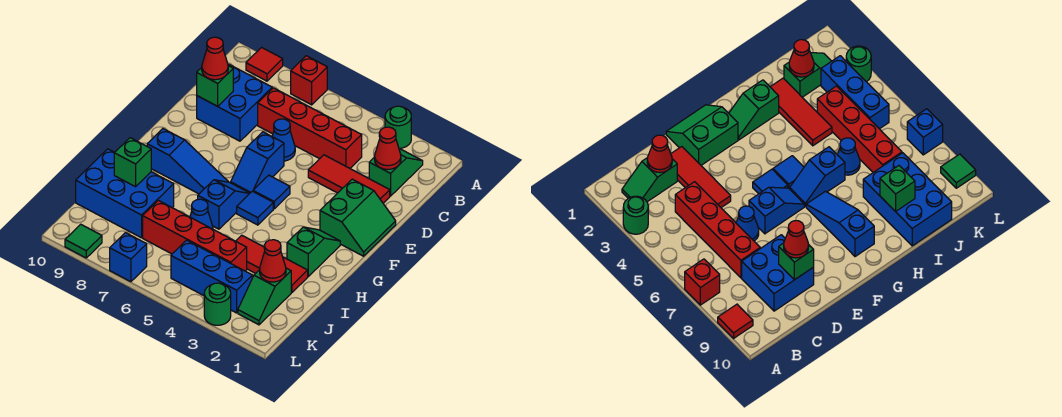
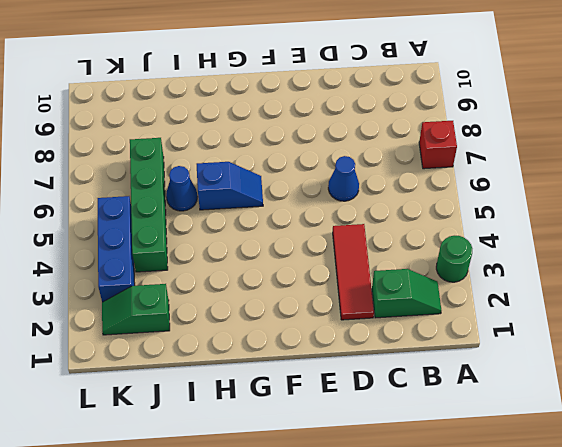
green brick J4:J7 level 1 -> red brick J4:J7 level 1
none -> red tile A9 level 1
none -> red brick C4:C7 level 1
none -> blue brick C8:D9 level 1

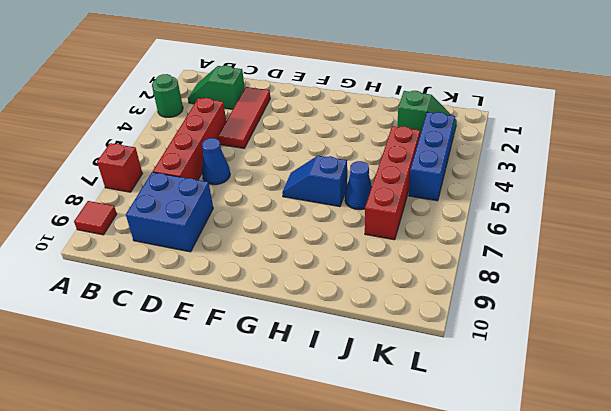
none -> green slope E1:F2 level 1 top 2
none -> blue slope E6:F6 level 1 top E
none -> blue tile F5 level 1

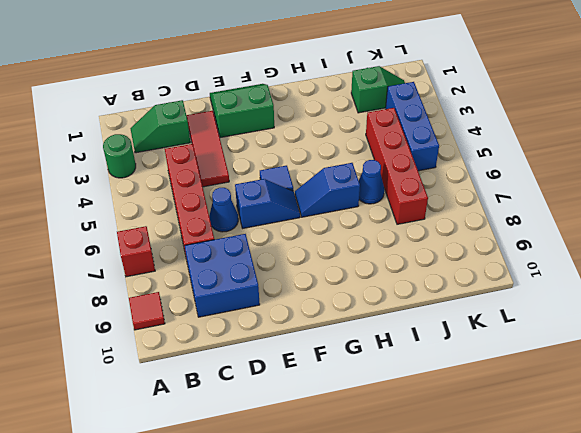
none -> green slope G2:H2 level 1 top H
none -> blue tile G5 level 1
none -> blue slope G7:G9 level 1 top 9

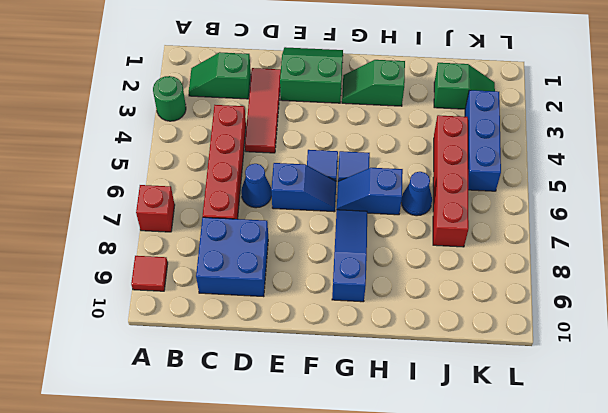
none -> red tile I2:I4 level 1
none -> blue brick I8:J10 level 1
none -> green round brick L3 level 1

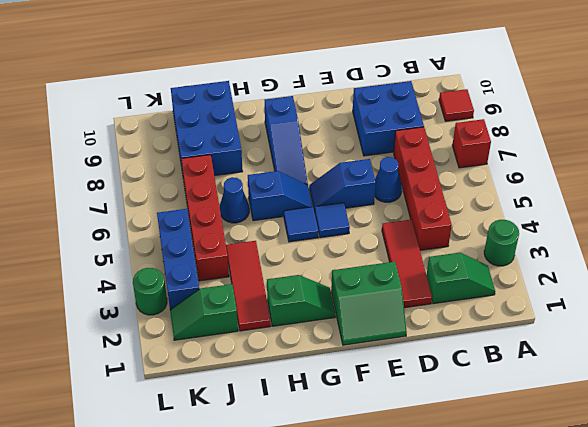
none -> blue brick L7 level 1
none -> green tile L9 level 1
none -> red cone C2 level 2

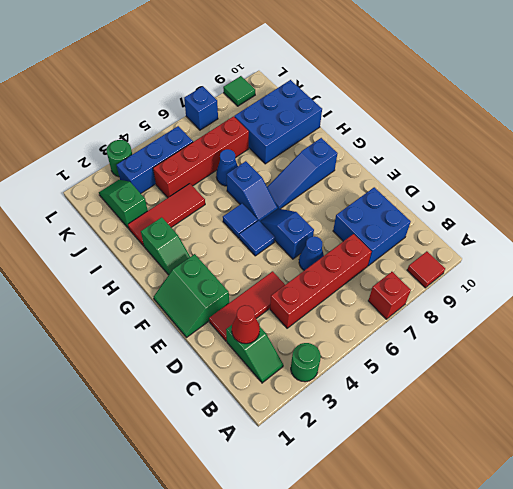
none -> green brick D9 level 2
none -> green brick I9 level 2
none -> red cone J2 level 2

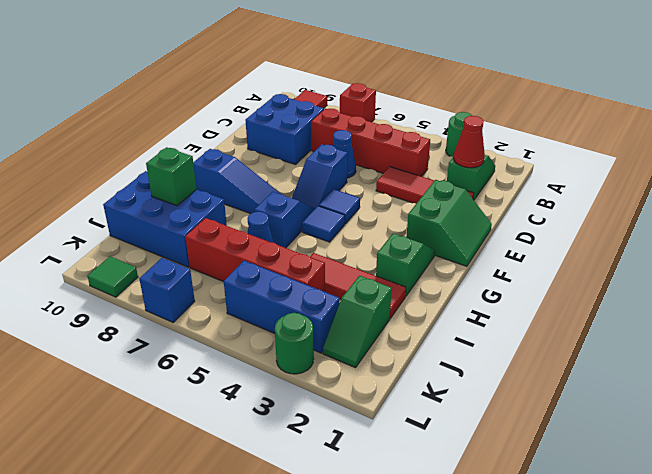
none -> green brick D9 level 2
none -> red cone J2 level 2
none -> red cone D9 level 3

